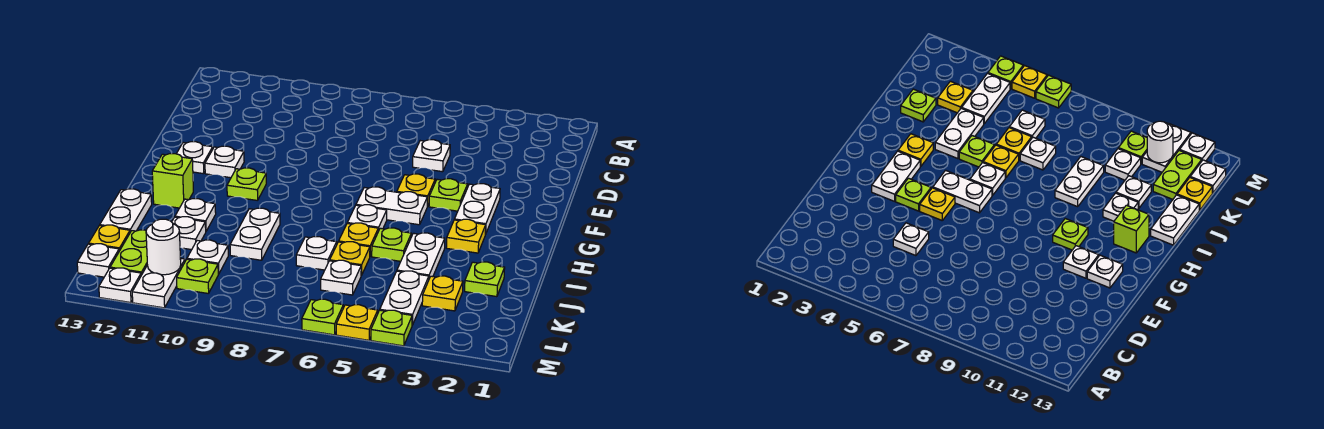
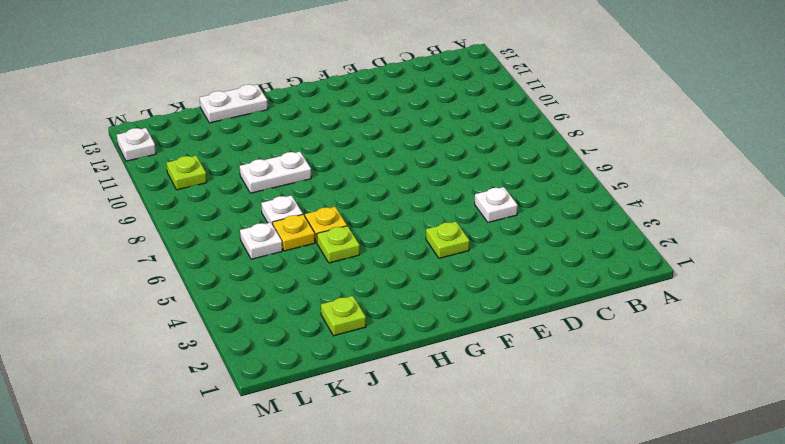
none -> white plate F3:G3 level 1
none -> yellow plate F5 level 1
none -> white plate F11 level 1
none -> white plate F12 level 1

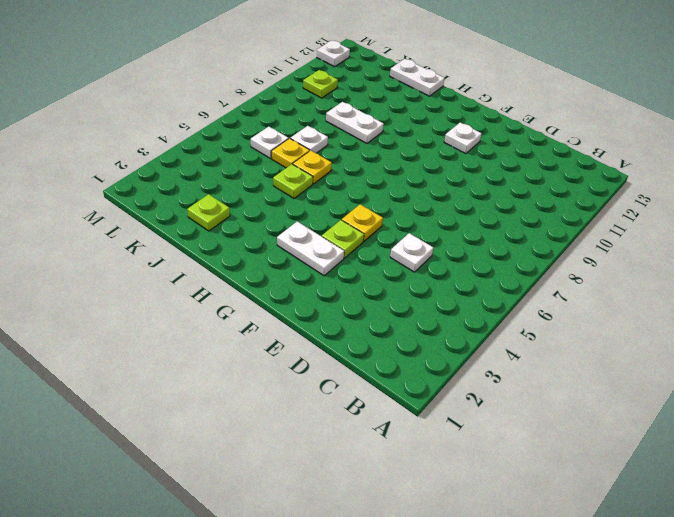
none -> white plate F12 level 1
none -> white plate G5:G6 level 1
none -> lime plate G10 level 1
none -> yellow plate H3 level 1

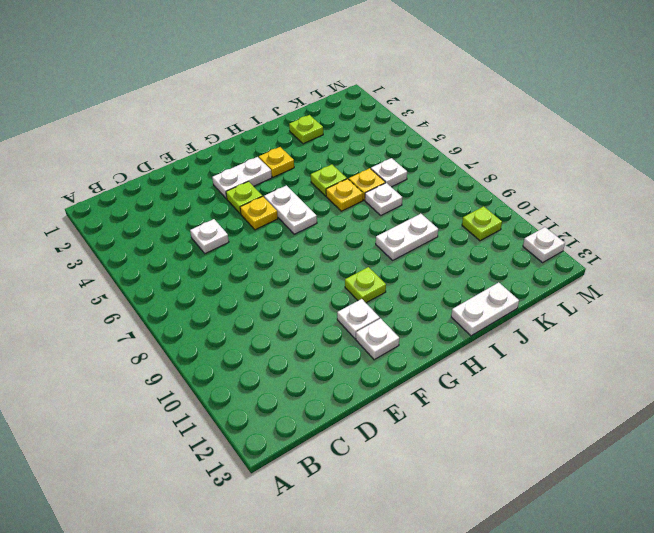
none -> white plate H6 level 1
none -> lime brick H12 level 1
none -> white plate I4:J4 level 1
none -> white plate I11 level 1

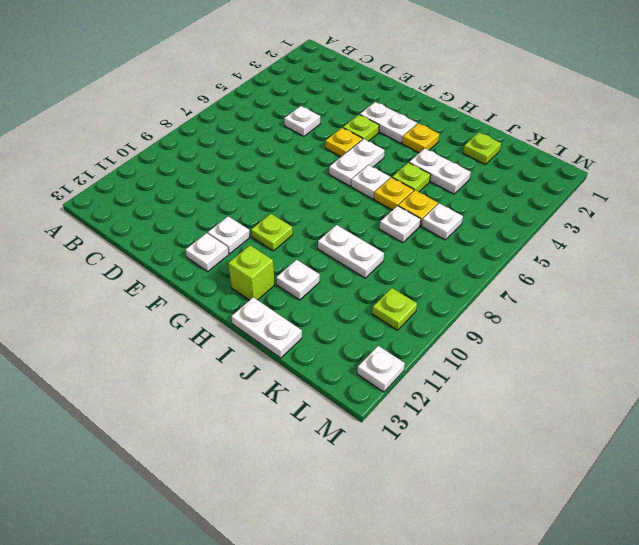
none -> white plate J11 level 1
none -> yellow plate K3 level 1
none -> white plate K4:L4 level 1
none -> white plate K10 level 1

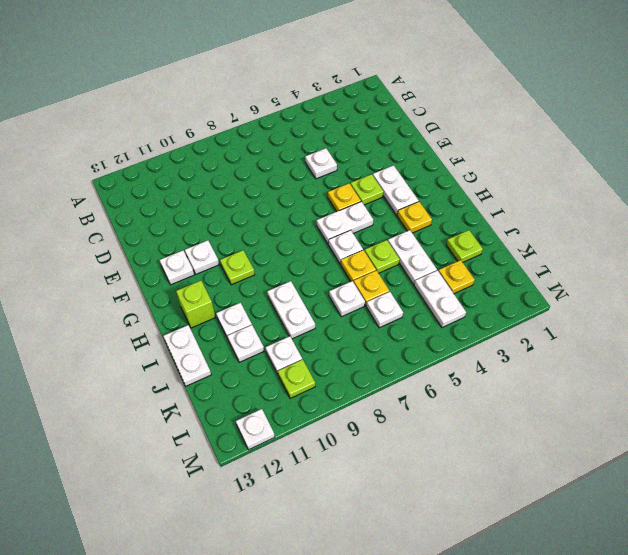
none -> lime plate K12:L12 level 1
none -> yellow plate K13 level 1
none -> white plate L11:M11 level 1
none -> white plate L13 level 1

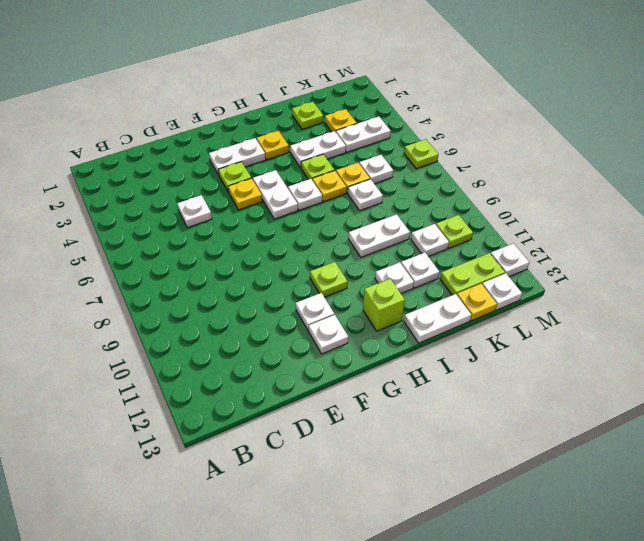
none -> white plate L11:M11 level 1
none -> lime plate M4 level 1
none -> yellow plate M5 level 1
none -> white round brick L11 level 2

